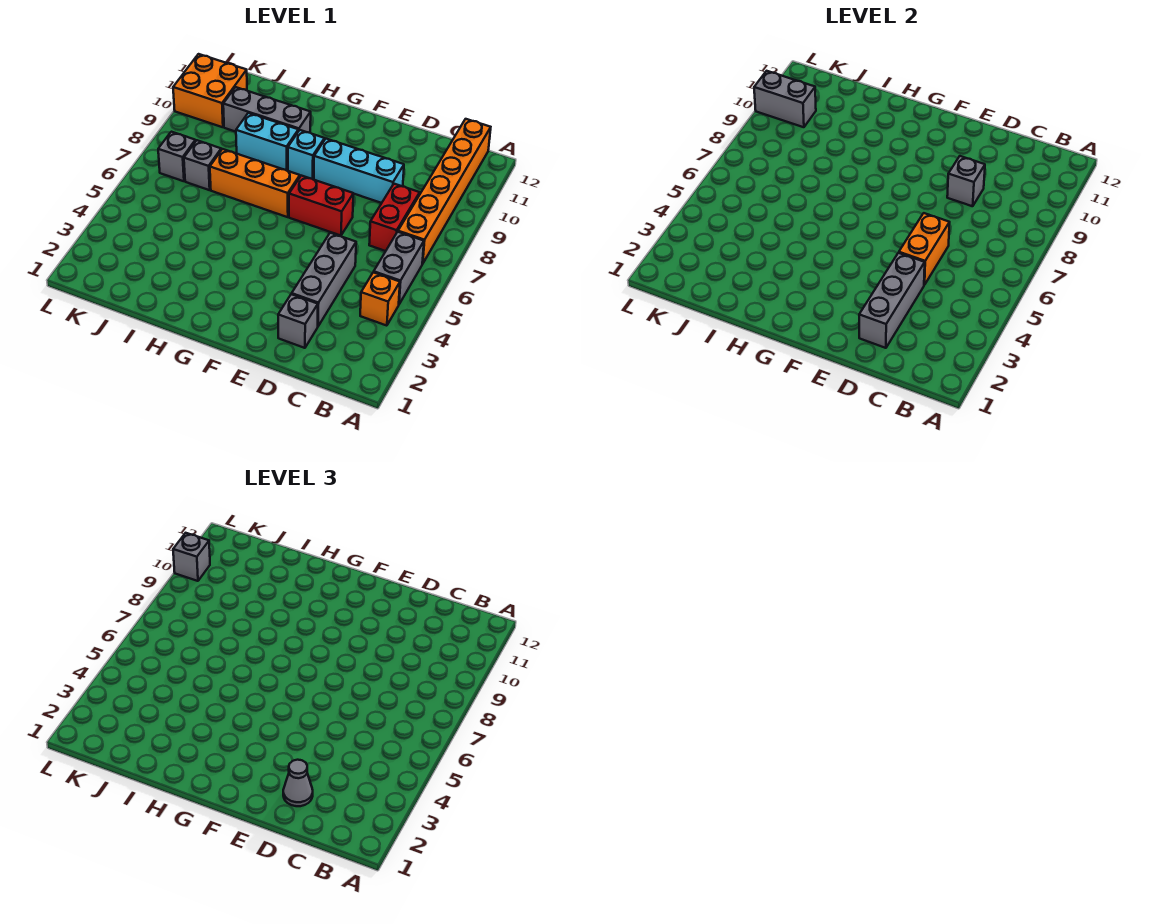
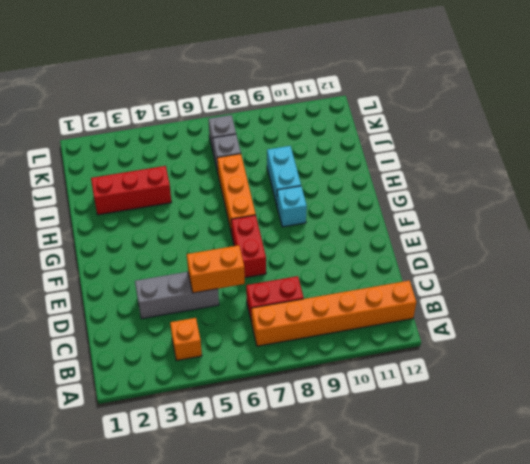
red brick I2:I4 level 1 -> none
none -> grey brick B5:B6 level 1
none -> grey brick D2 level 1
none -> cyan brick D9:F9 level 1

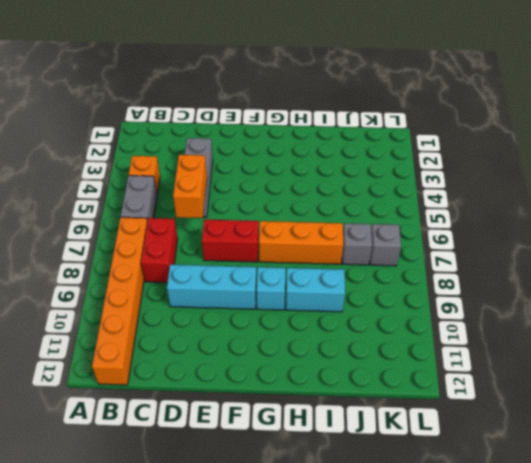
none -> grey brick D2 level 1
none -> grey brick H10:J10 level 1
none -> orange brick K10:L11 level 1

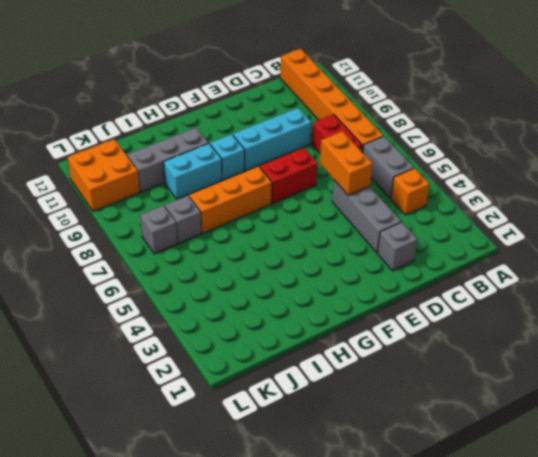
none -> grey brick D2:D4 level 2
none -> grey brick D9 level 2
none -> grey brick K10:L10 level 2

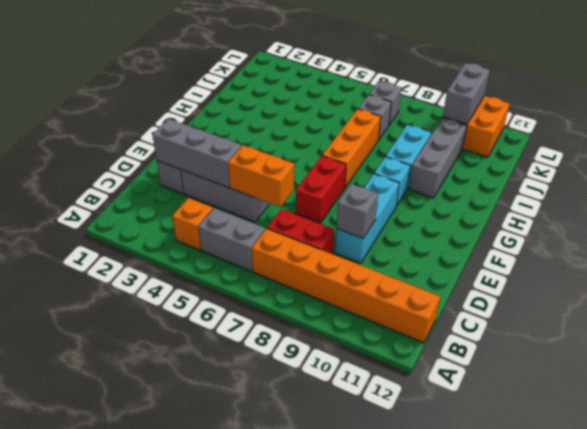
none -> grey cone D2 level 3
none -> grey brick L10 level 3

